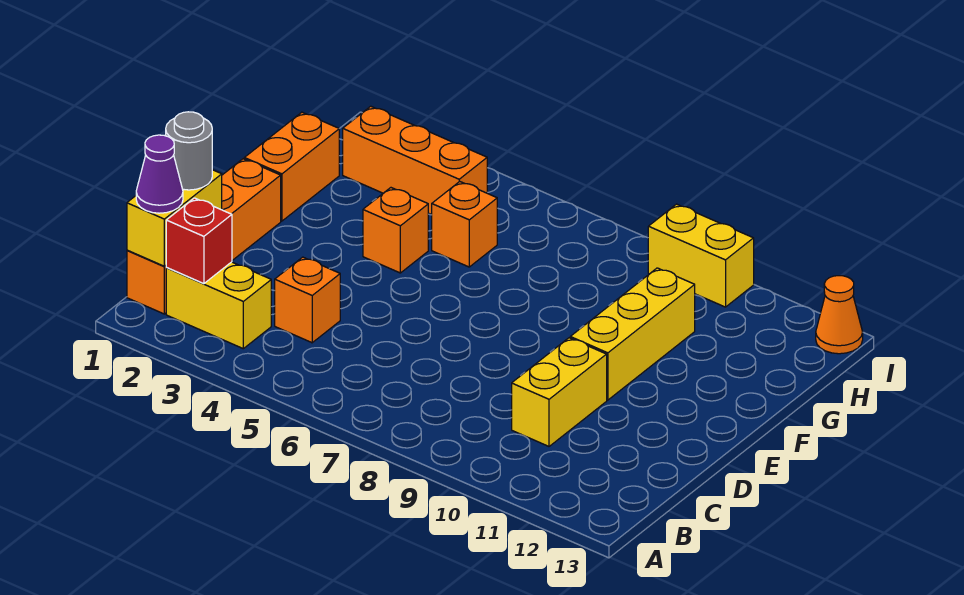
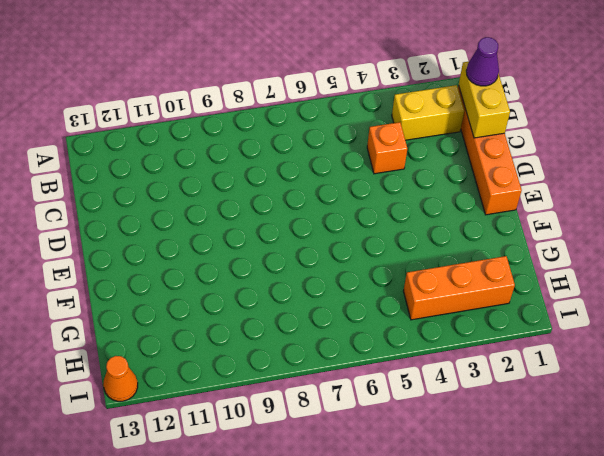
none -> yellow brick C10:D10 level 1
none -> yellow brick E10:G10 level 1
none -> orange brick F1:G1 level 1

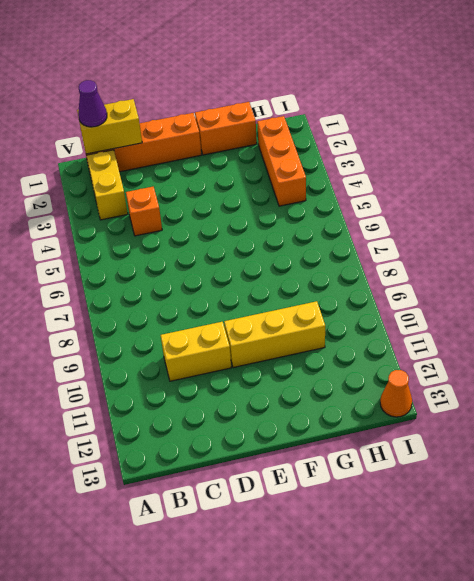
none -> orange brick F4 level 1
none -> orange brick G5 level 1
none -> yellow brick I9:I10 level 1

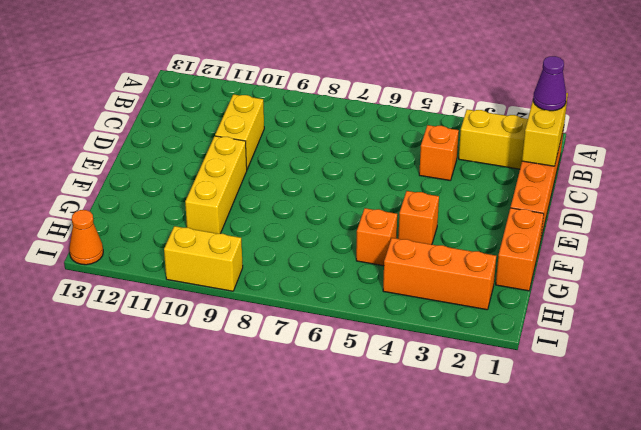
none -> red brick B2 level 2
none -> grey round brick C1 level 3

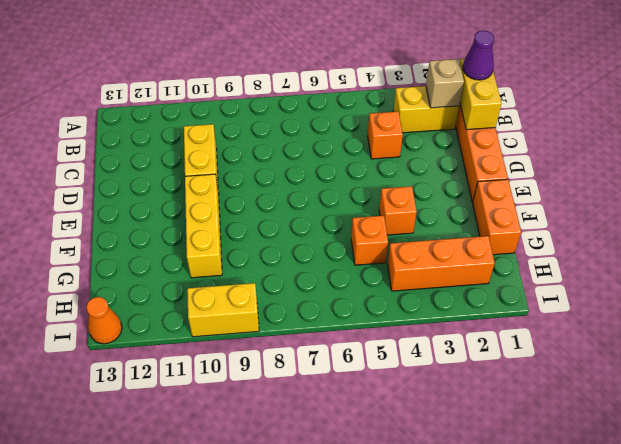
tan brick B2 level 2 -> red brick B2 level 2
none -> grey round brick C1 level 3

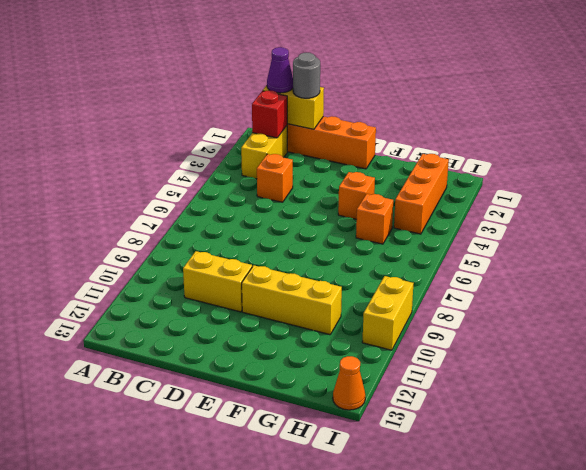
none -> orange brick F1:G1 level 1

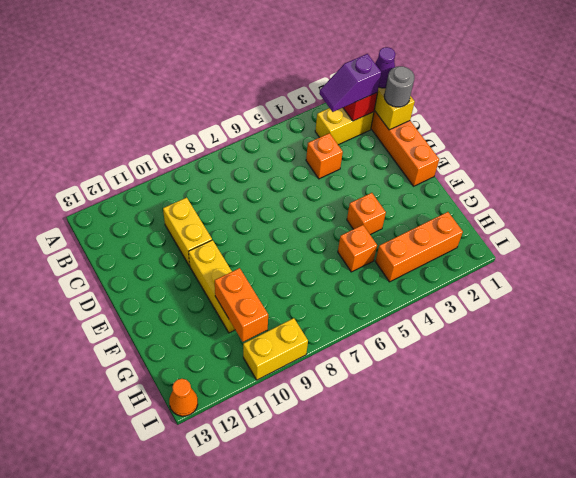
purple slope B2:B3 level 3 top 2 -> none
orange brick G10:H10 level 2 -> orange brick F1:G1 level 1

